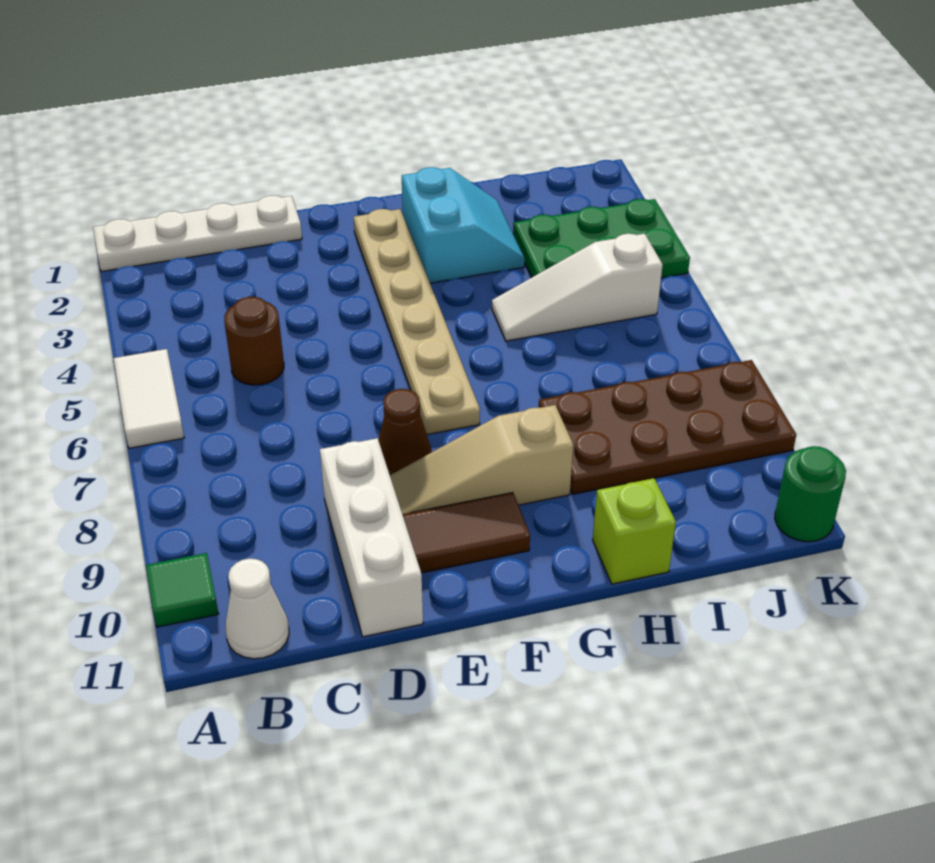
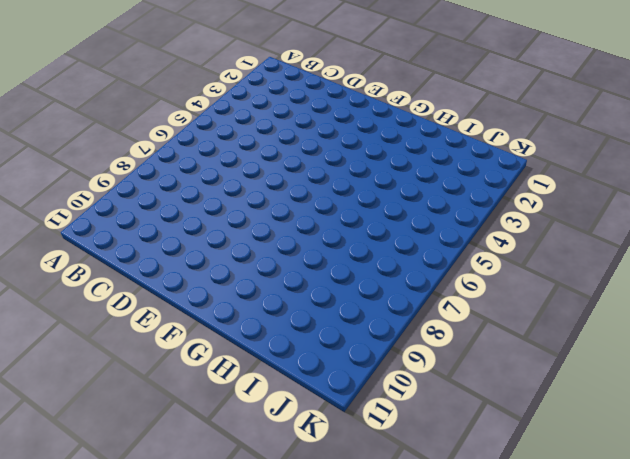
none -> white plate A1:D1 level 1
none -> white tile A5:A6 level 1
none -> green tile A10 level 1

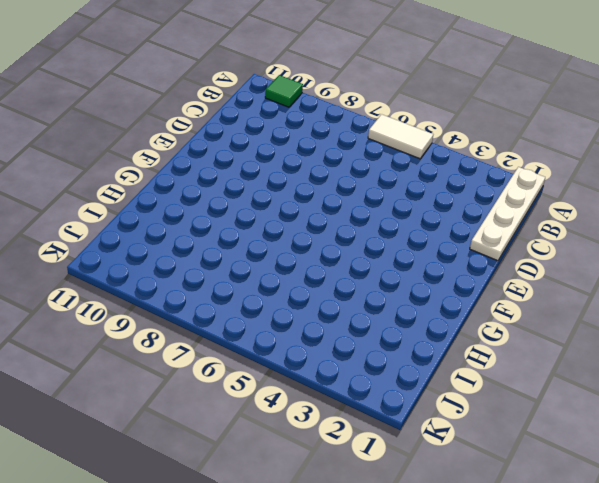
none -> white cone B11 level 1
none -> brown round brick C5 level 1
none -> white brick D9:D11 level 1

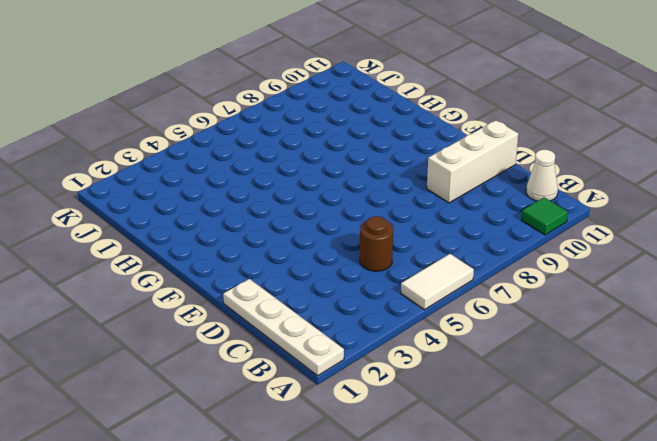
none -> brown cone E8 level 1
none -> tan slope E9:G9 level 1 top G
none -> brown tile E10:F10 level 1

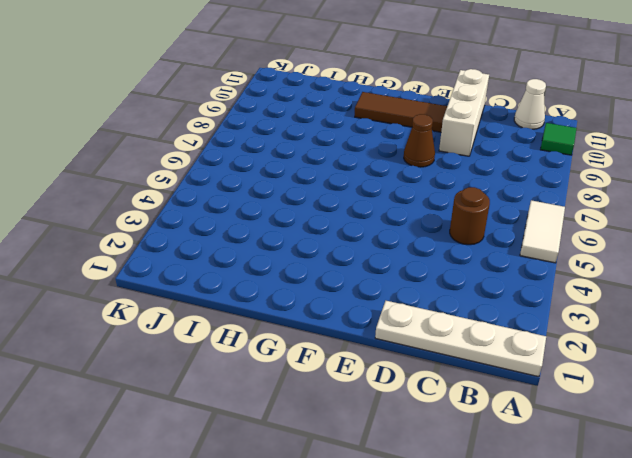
brown tile E10:G10 level 1 -> brown tile E10:F10 level 1
none -> tan slope E9:G9 level 1 top G
none -> tan plate F2:F7 level 1
none -> cyan slope G2:H3 level 1 top G

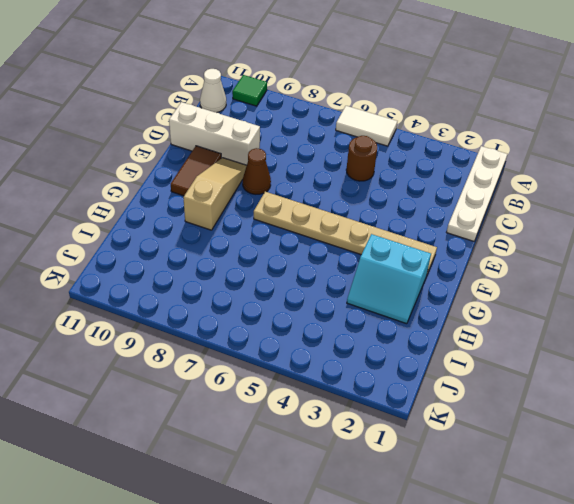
none -> white slope H5:J5 level 1 top J
none -> brown plate H8:K9 level 1
none -> lime brick H11 level 1

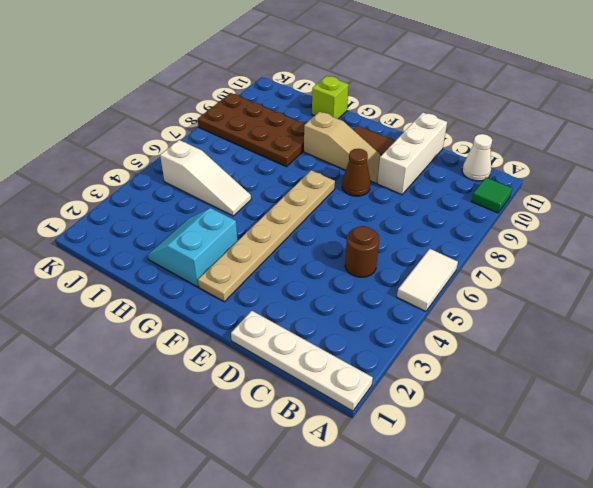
none -> green plate I3:K4 level 1
none -> green round brick K11 level 1

